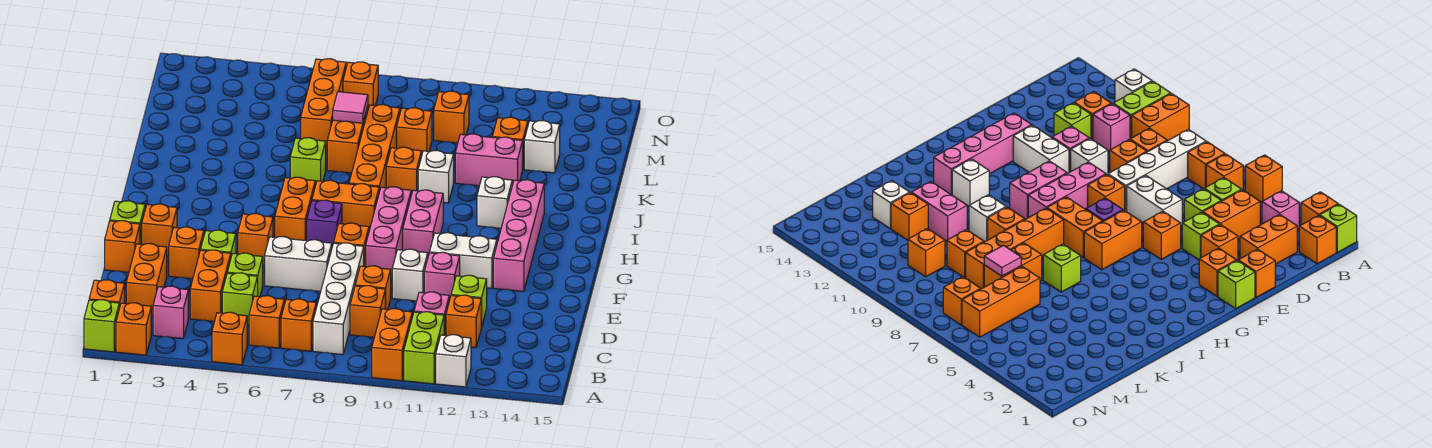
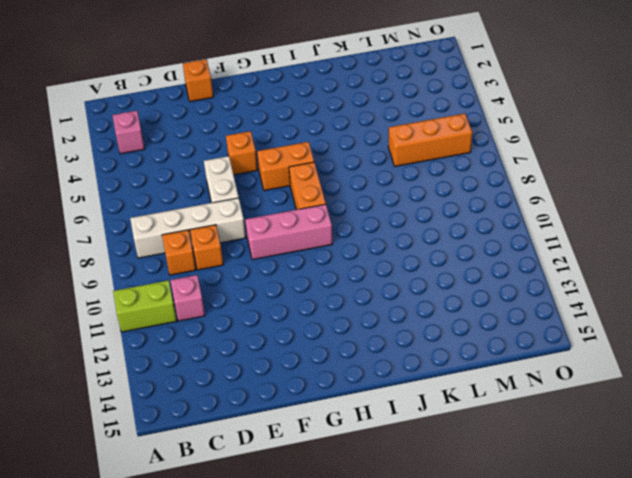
none -> lime brick A1 level 1
none -> orange brick A2 level 1
none -> orange brick A5 level 1
none -> orange brick A10:B10 level 1

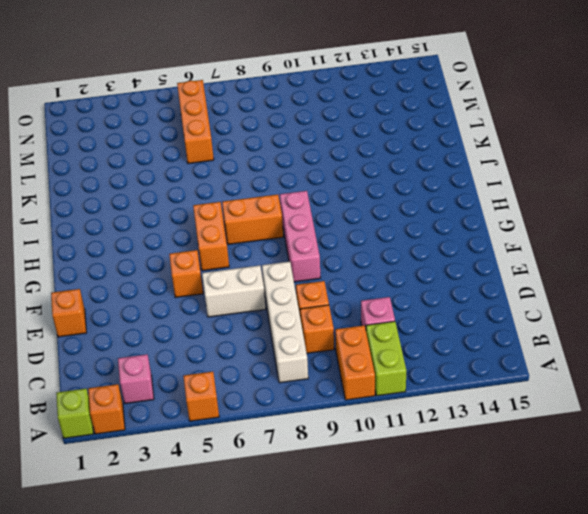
none -> white brick A12 level 1
none -> orange brick B1 level 1
none -> orange brick B6 level 1
none -> orange brick B7 level 1

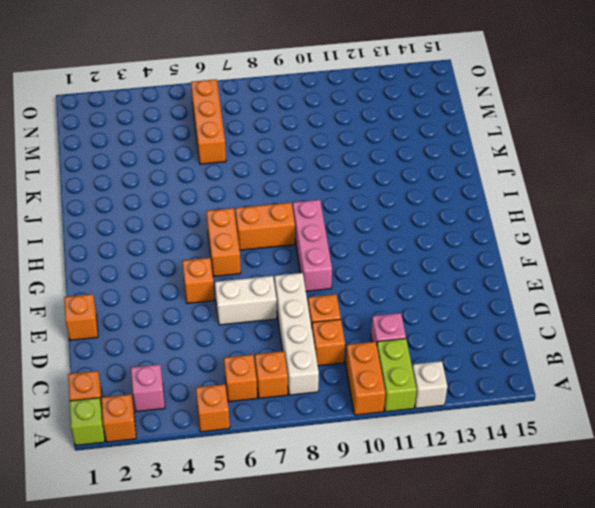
none -> orange brick C2:D2 level 1
none -> orange brick C4:D4 level 1
none -> lime brick C5 level 1
none -> orange brick C12 level 1

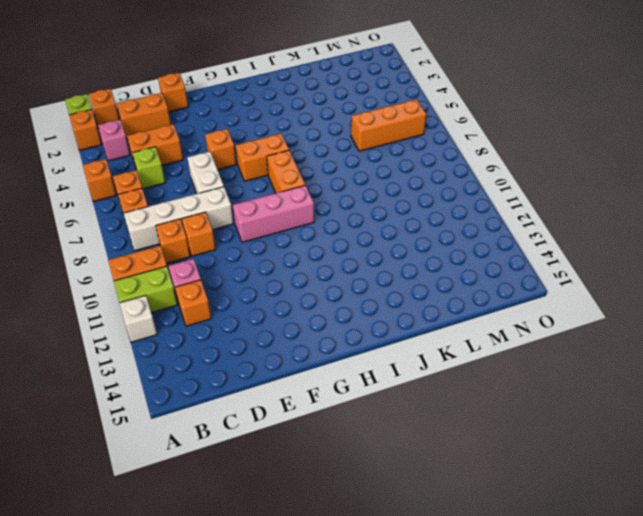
none -> lime brick D5 level 1
none -> lime brick D12 level 1
none -> orange brick E3 level 1
none -> lime brick E4 level 1

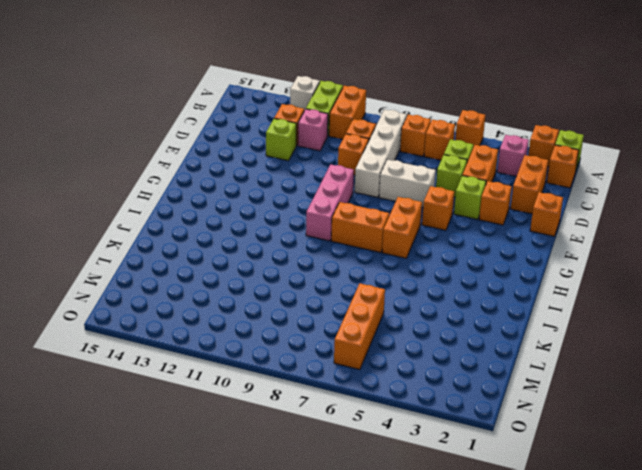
none -> white brick E10 level 1
none -> pink brick E11 level 1
none -> lime brick F1 level 1
none -> orange brick F2 level 1

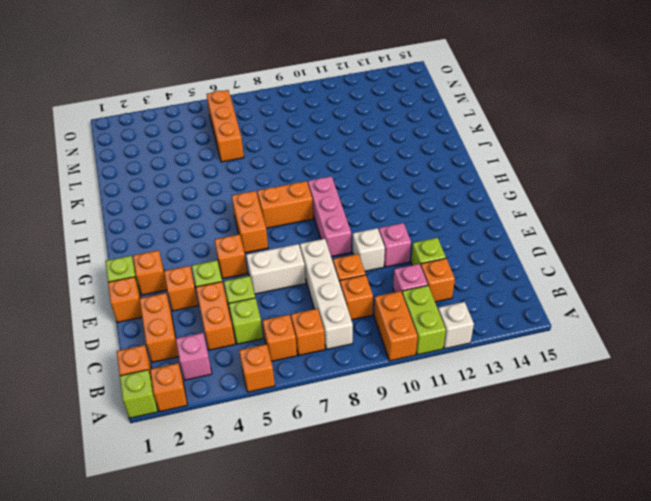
none -> orange brick F8 level 1
none -> white brick F11:F12 level 1
none -> pink brick F13:I13 level 1
none -> purple brick G7 level 1

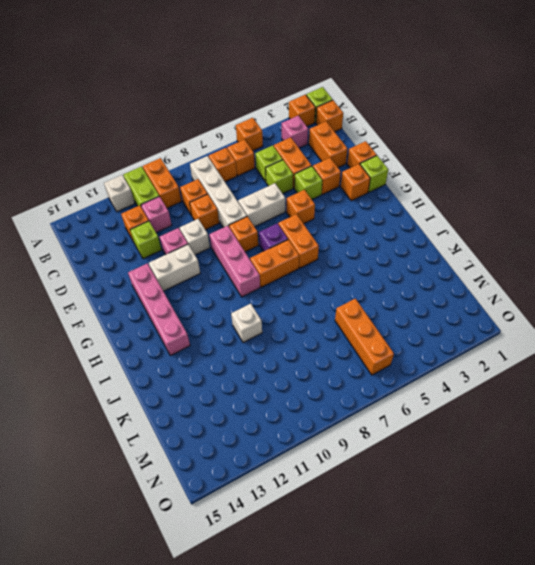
none -> pink brick G10:H10 level 1
none -> orange brick I8:L8 level 1
none -> white brick I12 level 1
none -> lime brick J6 level 1

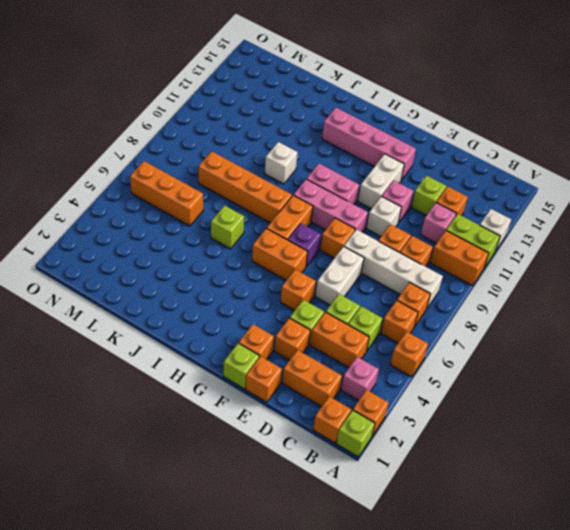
none -> white brick I12 level 1
none -> orange brick J9 level 1
none -> orange brick K7:L7 level 1
none -> pink brick K11:K12 level 1

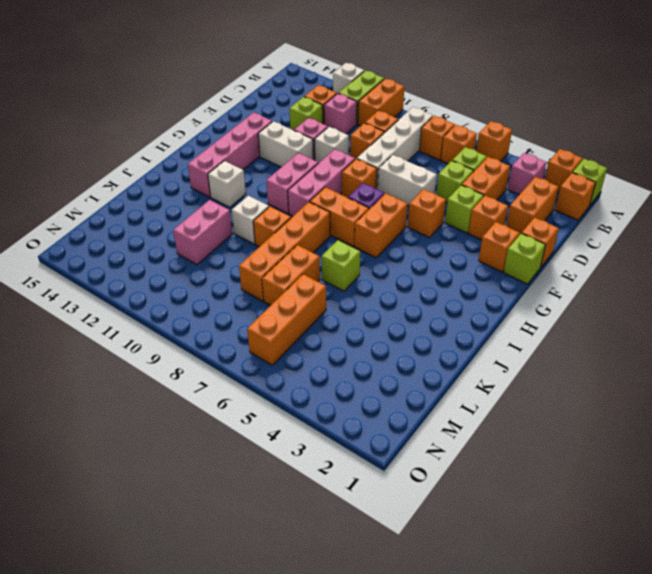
pink brick K11:L11 level 1 -> pink brick K11:K12 level 1
none -> orange brick L9 level 1
none -> orange brick L12 level 1
none -> white brick L13 level 1
none -> orange brick M10 level 1

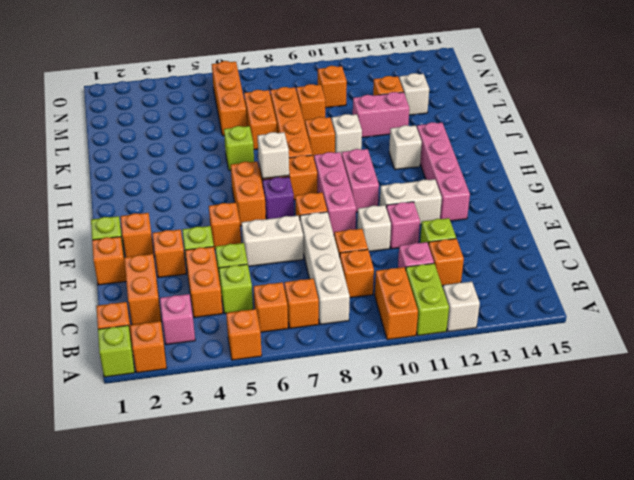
white brick H7 level 2 -> none
none -> orange brick N7 level 1
none -> pink tile L7 level 2

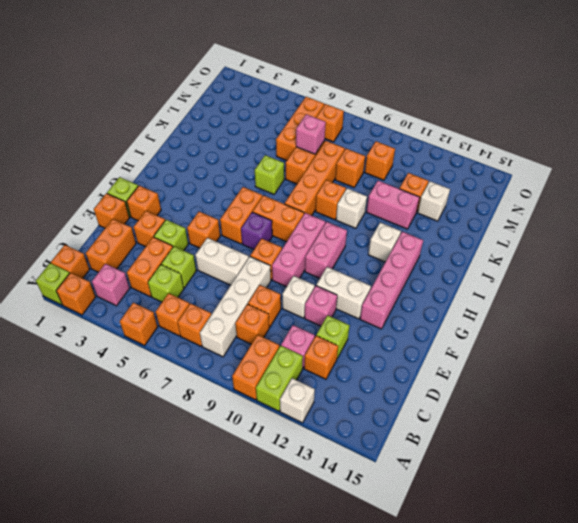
pink brick L7 level 2 -> pink tile L7 level 2

